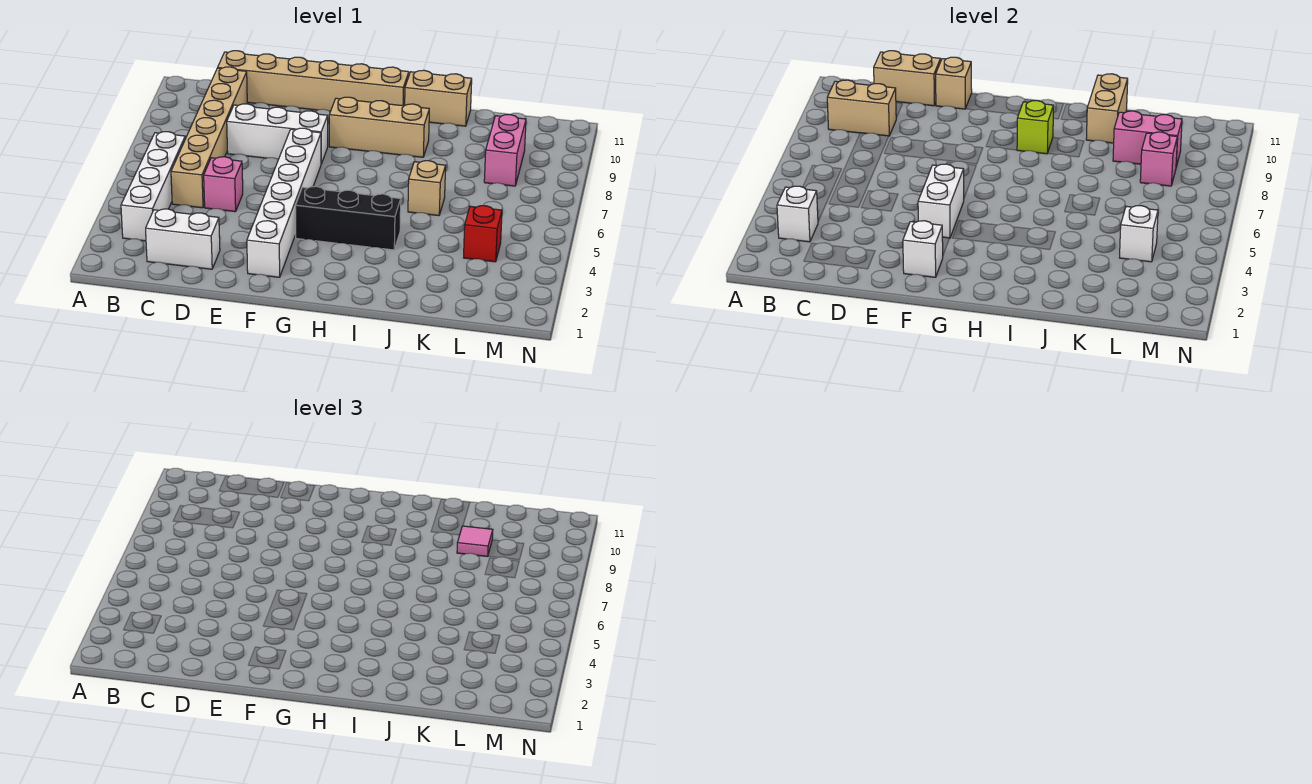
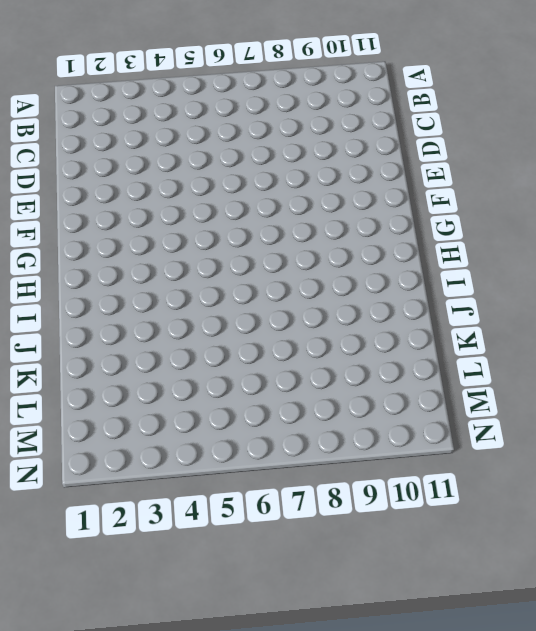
none -> white brick B3:B6 level 1
none -> white brick C2:D2 level 1
none -> tan brick C5:C10 level 1

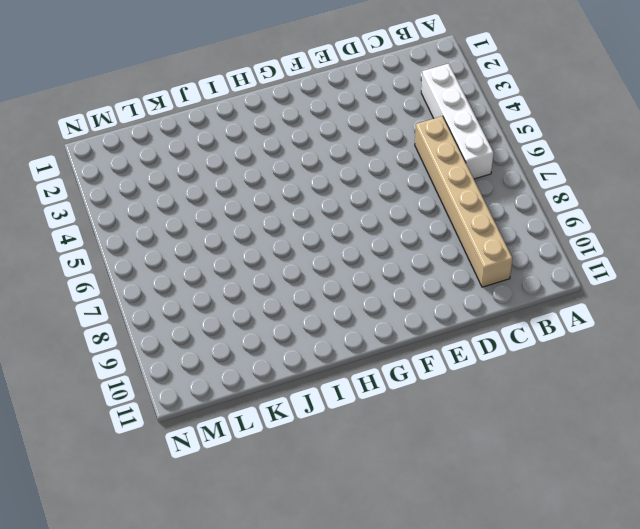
none -> white brick C2:D2 level 1
none -> tan brick C11:H11 level 1
none -> pink brick D5 level 1

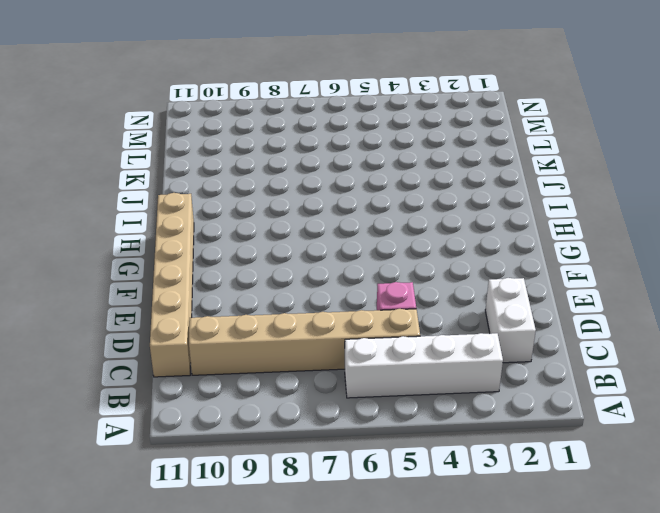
none -> white brick D8:F8 level 1
none -> white brick F2:F7 level 1
none -> black brick G4:I4 level 1

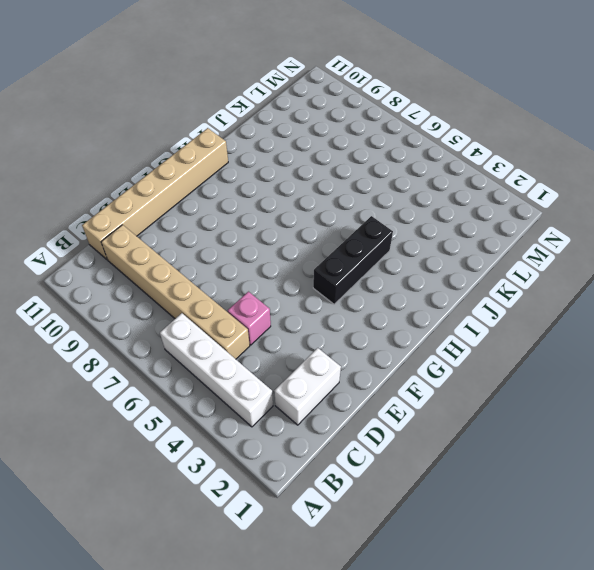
none -> white brick D8:F8 level 1
none -> white brick F2:F7 level 1
none -> tan brick G9:I9 level 1

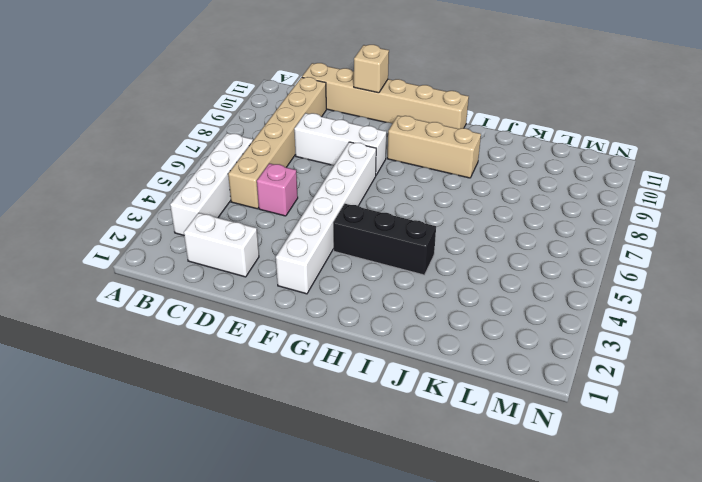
none -> tan brick I11:J11 level 1
none -> tan brick J6 level 1
none -> red brick L4 level 1

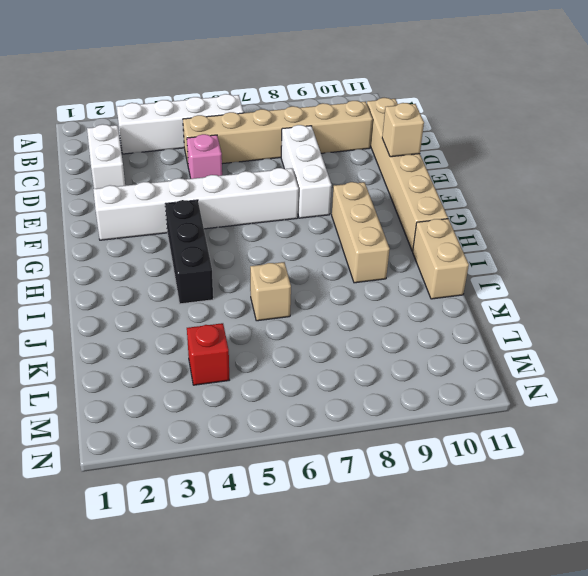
none -> pink brick L8:L9 level 1
none -> white brick B3 level 2
none -> tan brick B9:C9 level 2

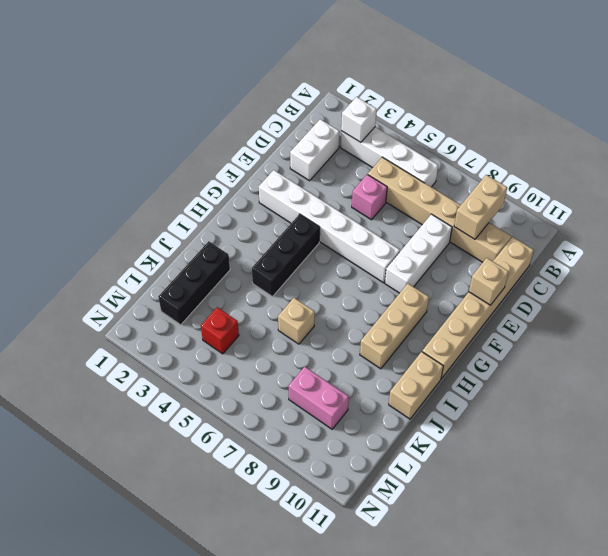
black brick J2:L2 level 1 -> none
none -> tan brick C11:D11 level 2
none -> white brick F2 level 2
none -> white brick F4:F5 level 2

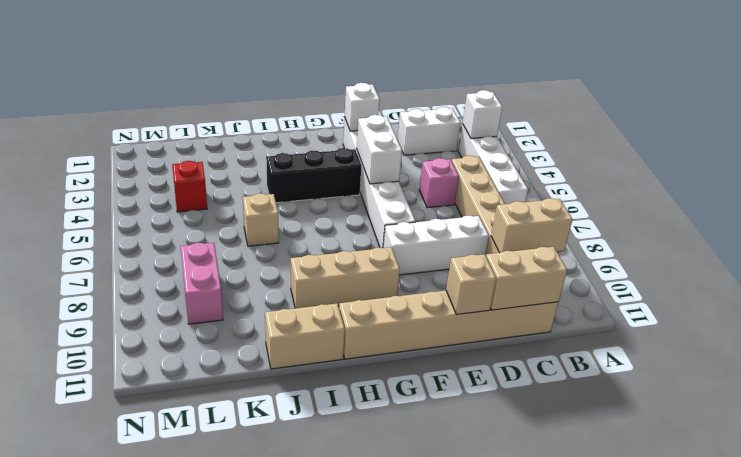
none -> lime brick H9 level 2
none -> tan brick J10:J11 level 2
none -> pink brick K9:L9 level 2

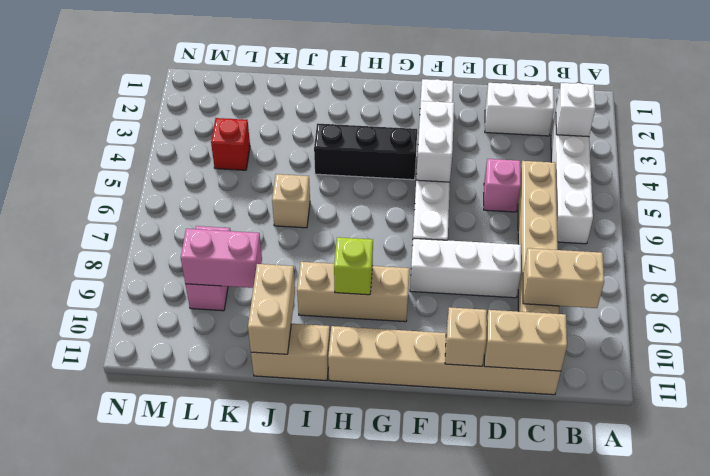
none -> white brick F2 level 2
none -> white brick L4 level 2
none -> pink brick L8 level 2

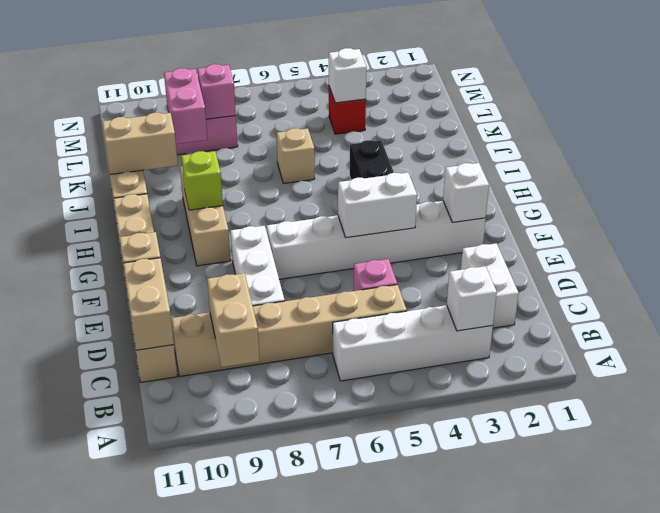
none -> pink tile K9 level 3

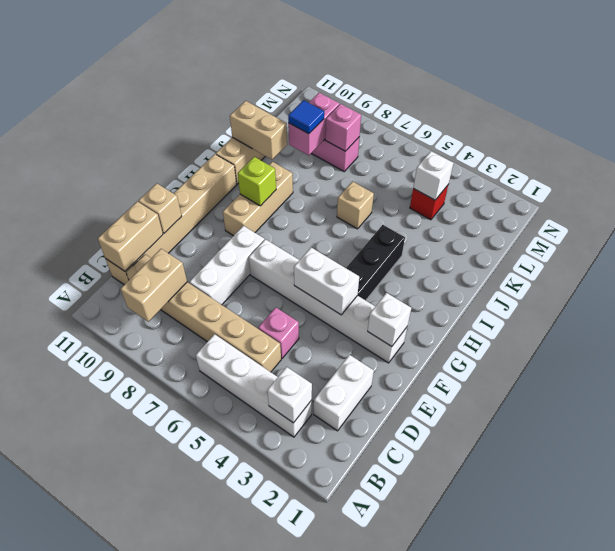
blue tile K9 level 3 -> pink tile K9 level 3

